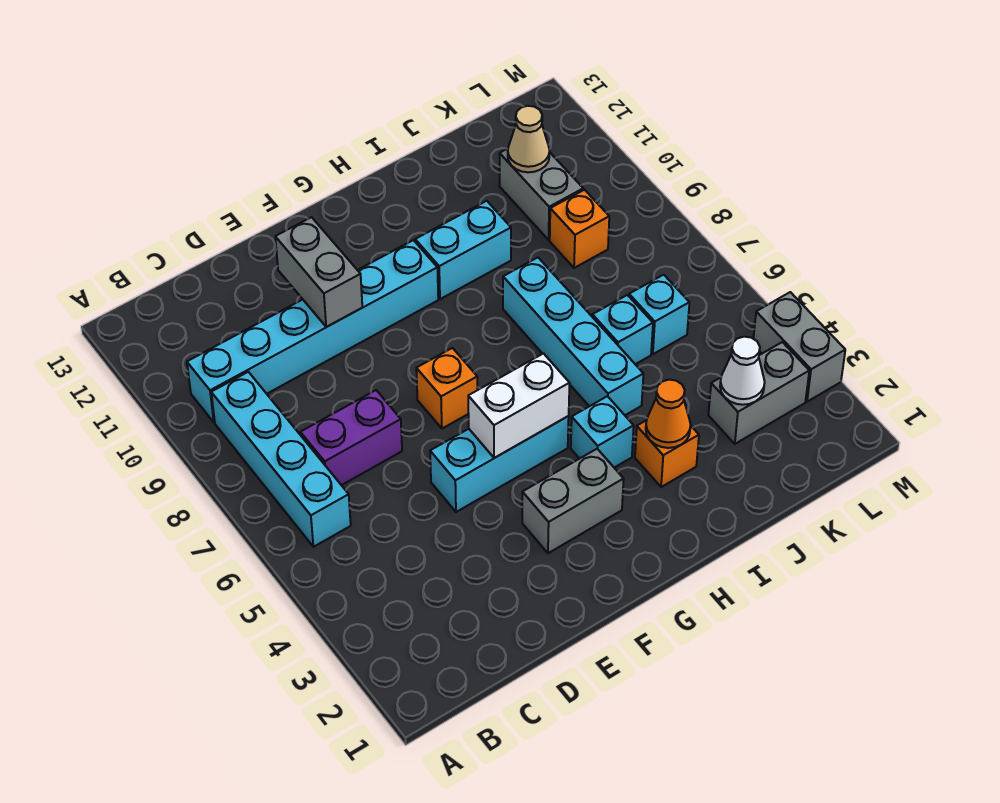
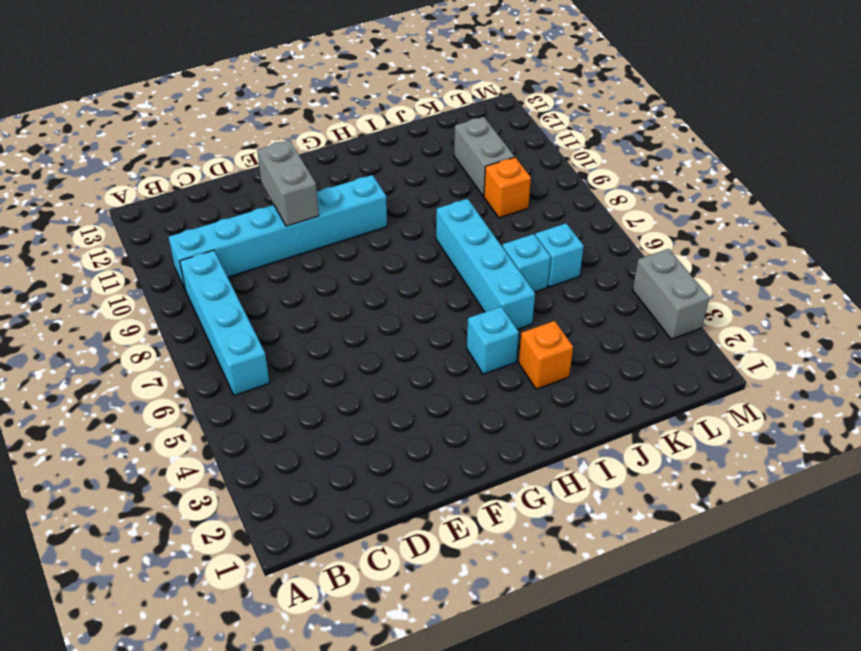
none -> purple brick C7:D7 level 1
none -> cyan brick E5:G5 level 1
none -> grey brick F3:G3 level 1

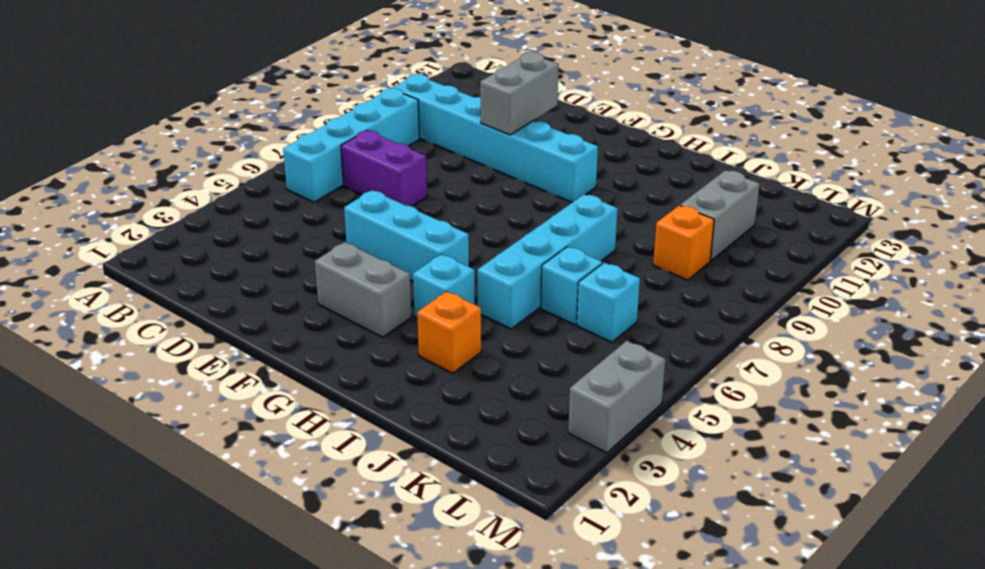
none -> orange brick F7 level 1
none -> cyan brick H10:I10 level 1
none -> grey brick K3:L3 level 1

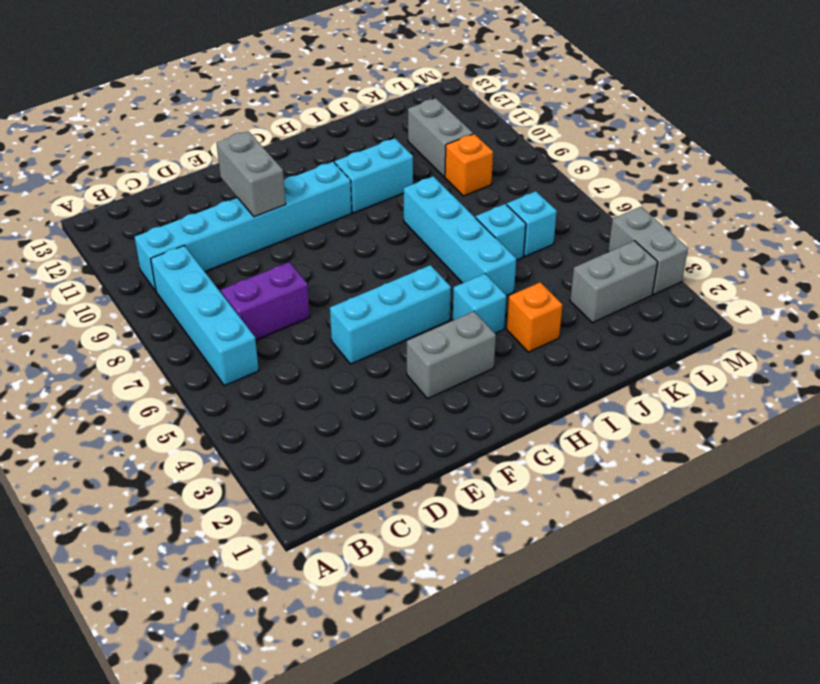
none -> orange brick F7 level 1
none -> white brick F5:G5 level 2
none -> orange cone I3 level 2

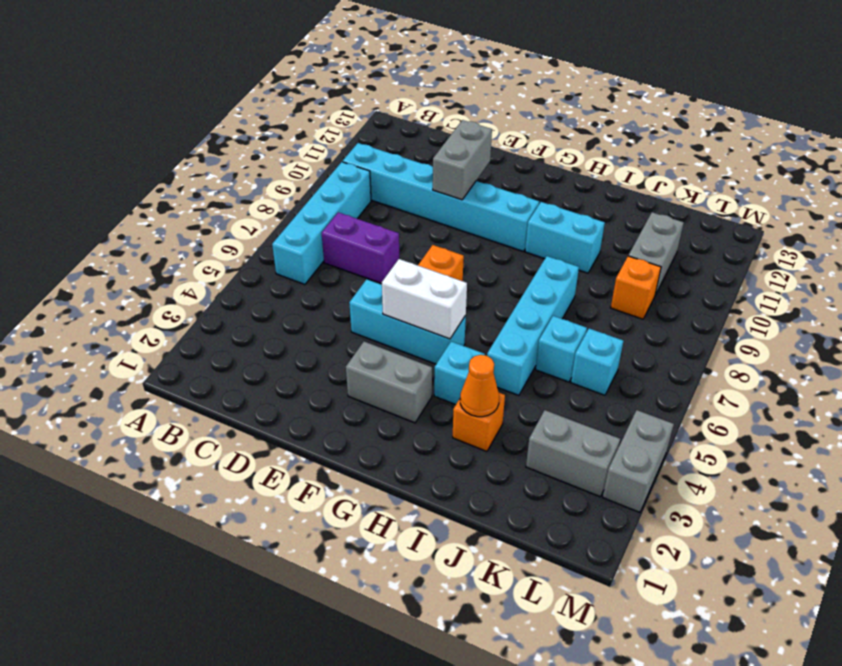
none -> white cone K3 level 2
none -> tan cone K11 level 2

